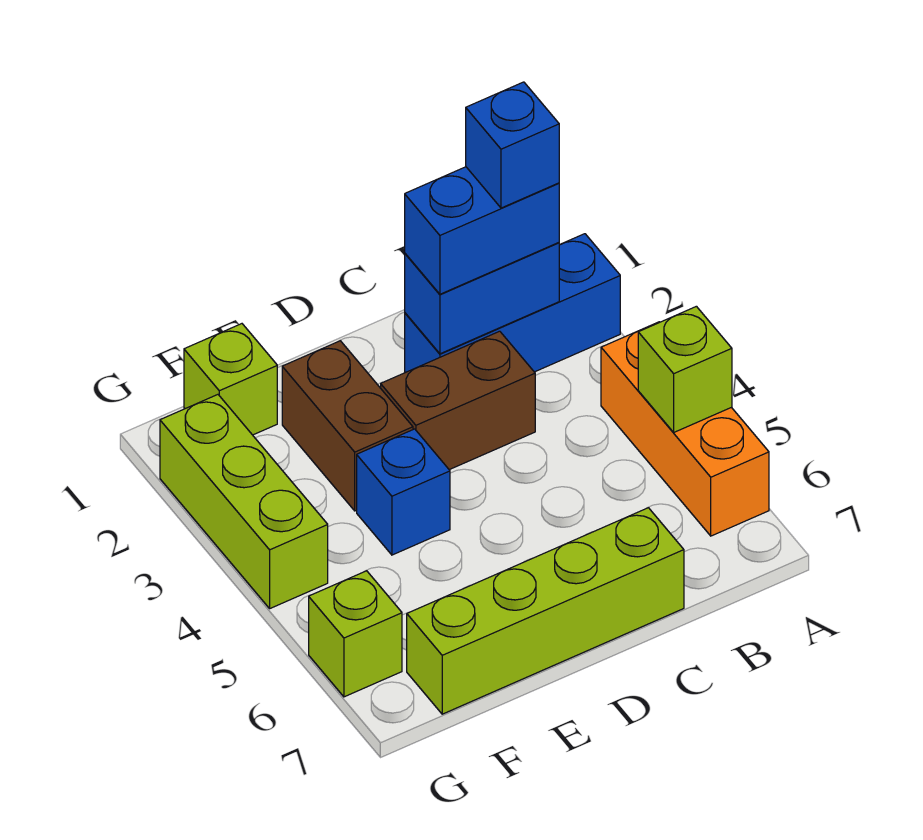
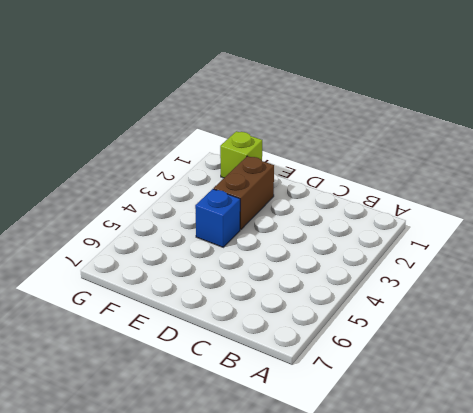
none -> blue brick A2:C2 level 1
none -> orange brick A4:A6 level 1
none -> brown brick C3:D3 level 1

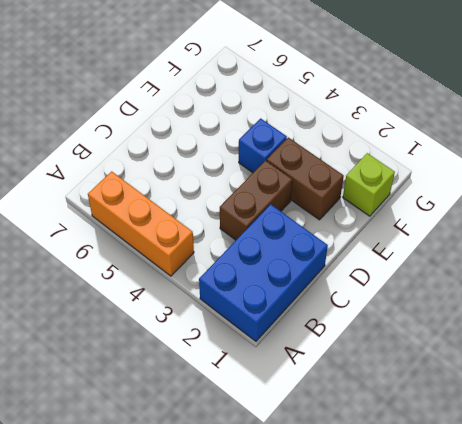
blue brick A1:C2 level 1 -> blue brick A2:C2 level 1
none -> lime brick C7:F7 level 1
none -> lime brick G2:G4 level 1
none -> lime brick G6 level 1

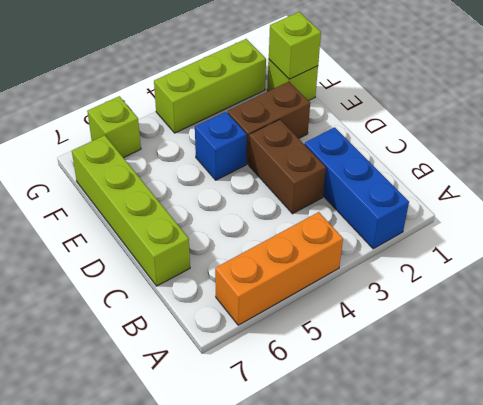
lime brick F1 level 2 -> lime brick A5 level 2
none -> blue brick B2:C2 level 2
none -> blue brick B2:C2 level 3
none -> blue brick B2 level 4

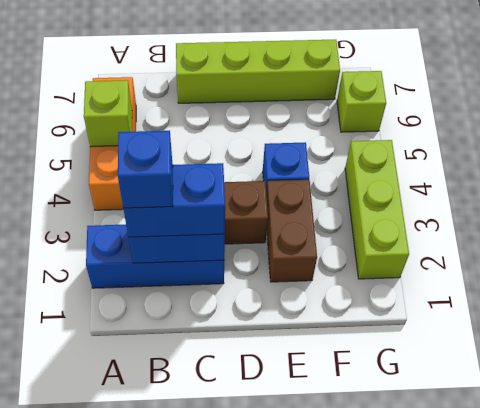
none -> lime brick F1 level 1

